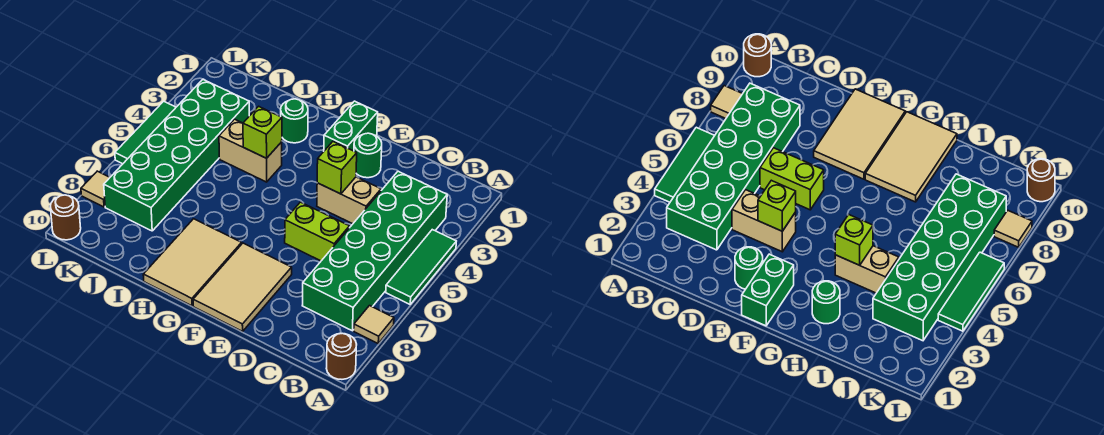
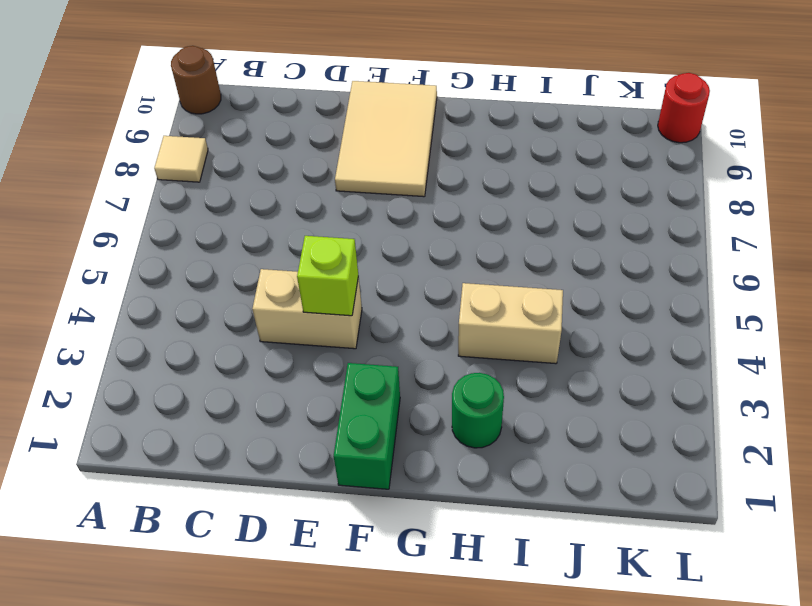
red round brick L10 level 1 -> brown round brick L10 level 1
none -> green tile A4:A6 level 1
none -> green brick B3:C8 level 1
none -> lime brick D6:E6 level 1

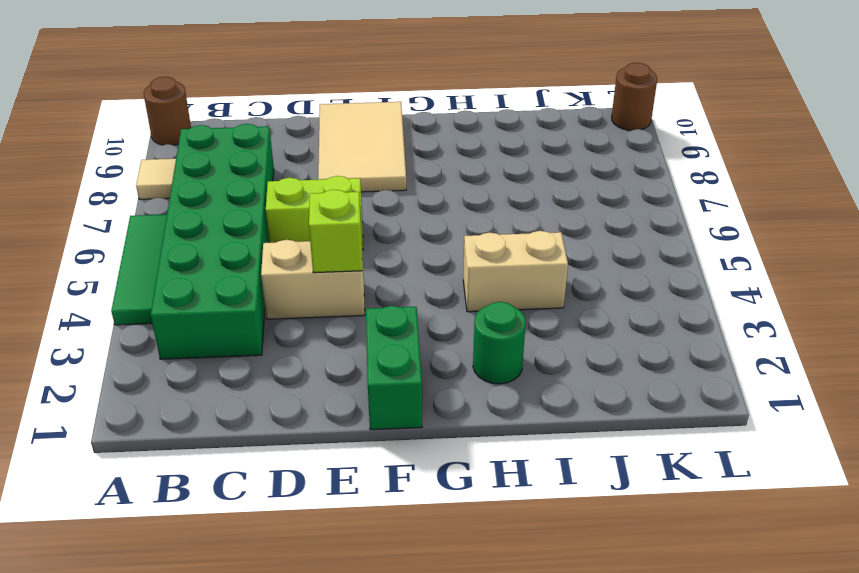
none -> green round brick E2 level 1
none -> tan tile G8:H10 level 1
none -> green brick J3:K8 level 1

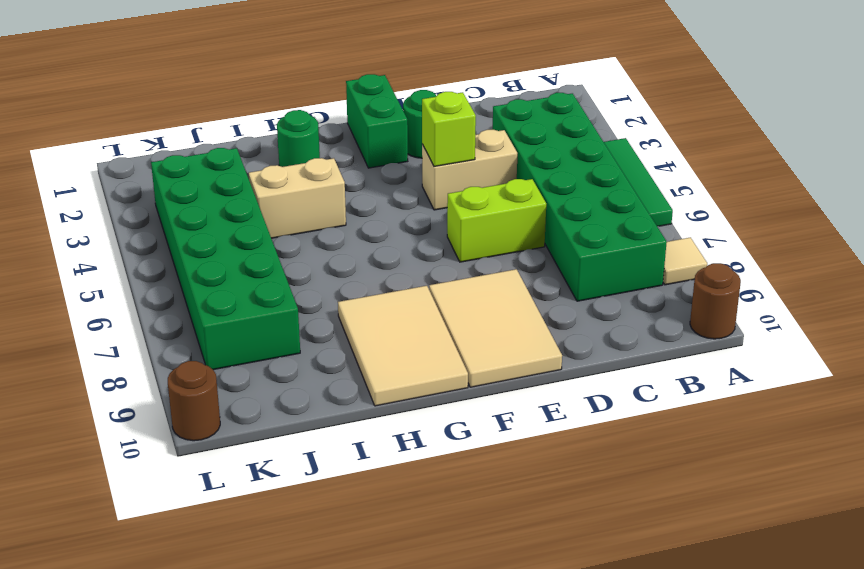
none -> green tile L4:L6 level 1
none -> tan tile L8 level 1
none -> lime brick H4 level 2

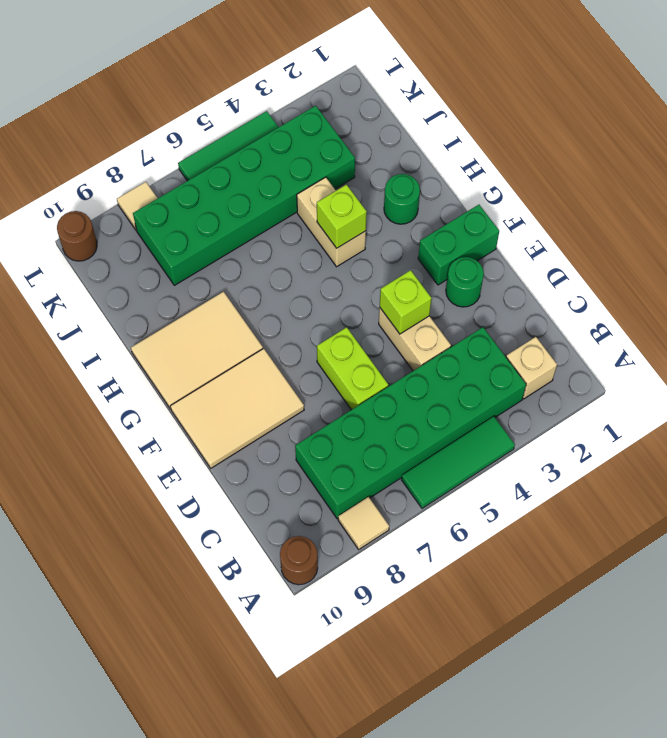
tan brick B2 level 1 -> none

